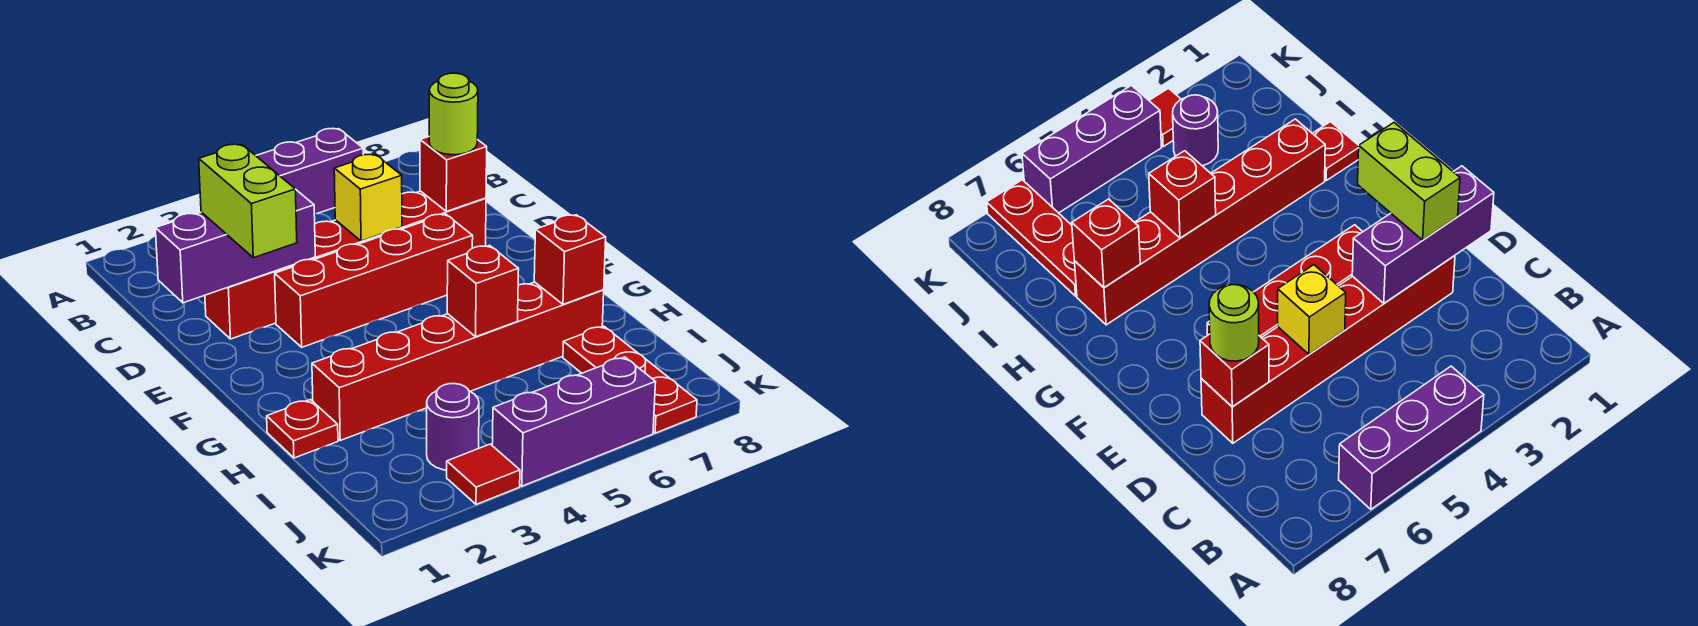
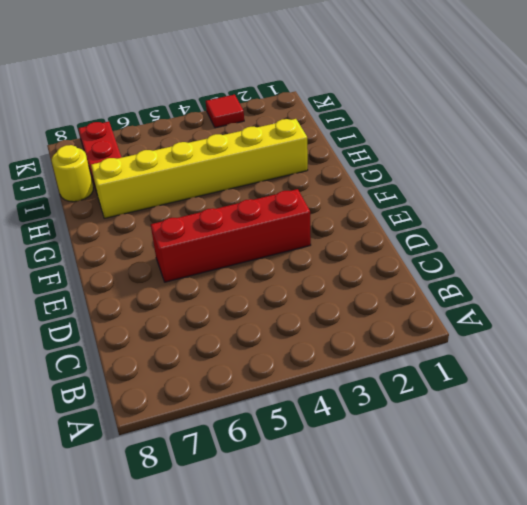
yellow brick H2:H7 level 1 -> red brick H2:H7 level 1
yellow round brick I8 level 1 -> none
none -> purple brick A4:A6 level 1
none -> red brick D2:D7 level 1
none -> red plate H1 level 1

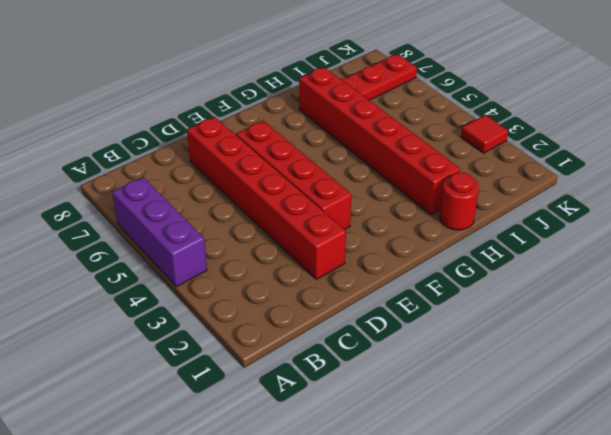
red round brick H1 level 1 -> red plate H1 level 1
none -> purple round brick J3 level 1
none -> purple brick K4:K6 level 1
none -> purple brick D1:D3 level 2

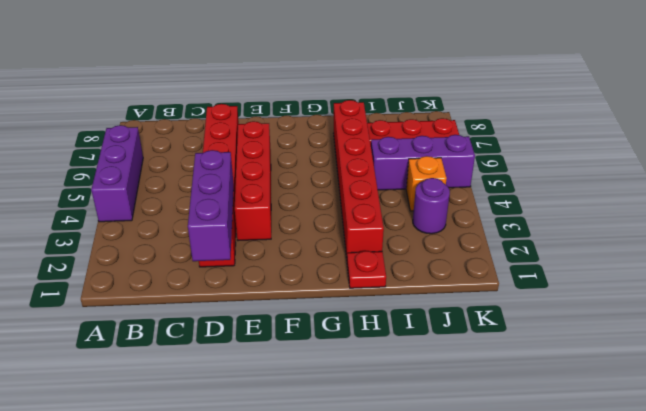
purple brick I5:K5 level 1 -> purple brick K4:K6 level 1
orange brick J4 level 1 -> none
none -> red tile K3 level 1
none -> yellow brick D5 level 2
none -> red brick D7 level 2

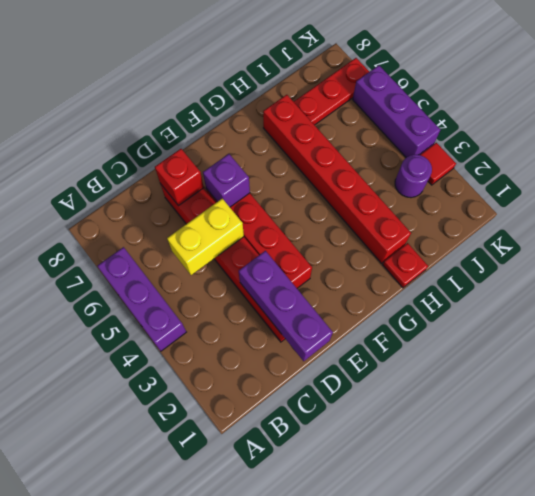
yellow brick C5:D5 level 2 -> yellow brick D5 level 2
purple brick E6 level 2 -> none
none -> red brick H5 level 2
none -> red brick H7 level 2
none -> lime brick D2:E2 level 3

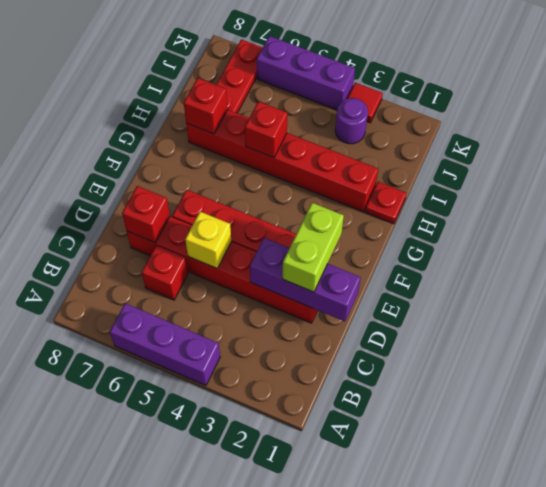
red brick C6 level 1 -> none
none -> lime round brick D7 level 3

